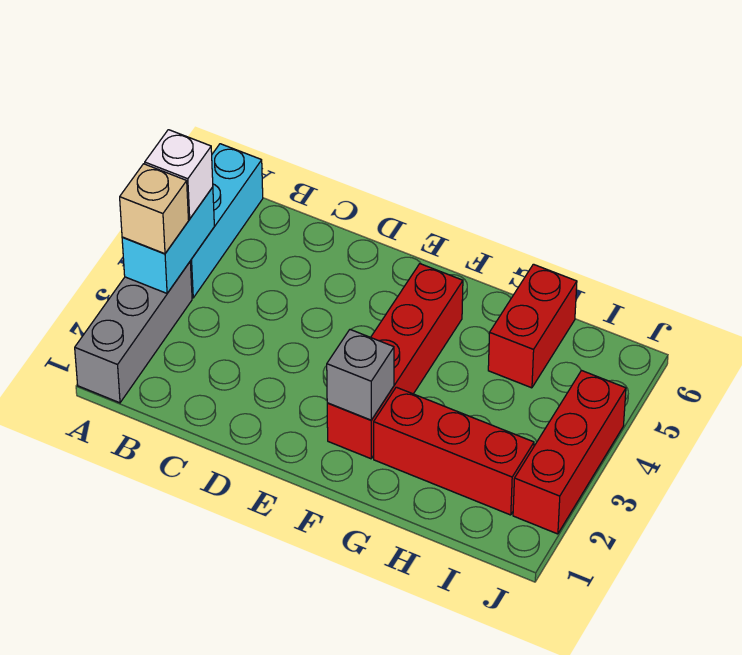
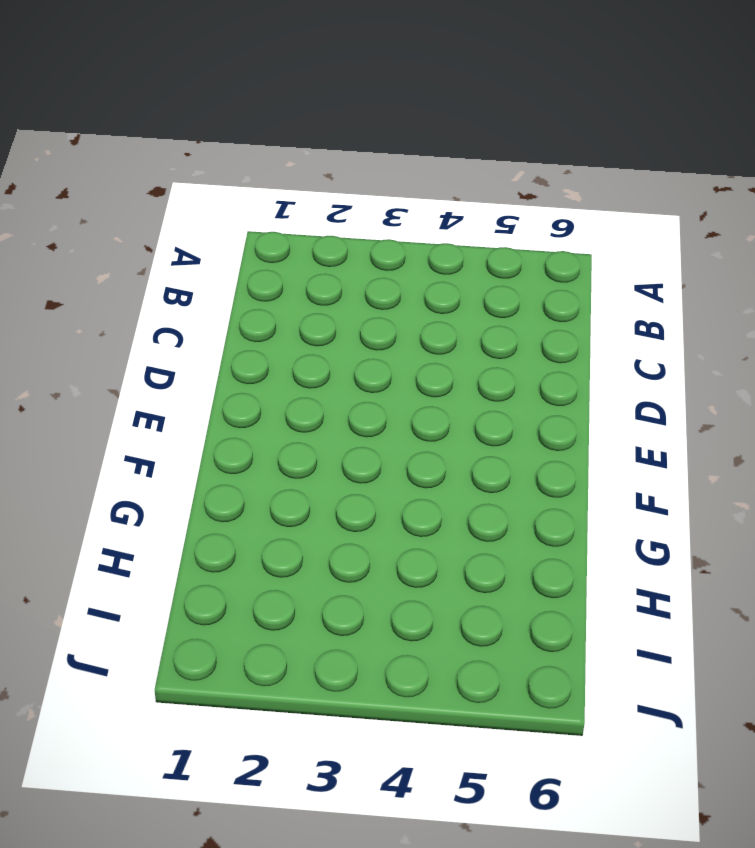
none -> grey brick A1:A3 level 1
none -> cyan brick A4:A6 level 1

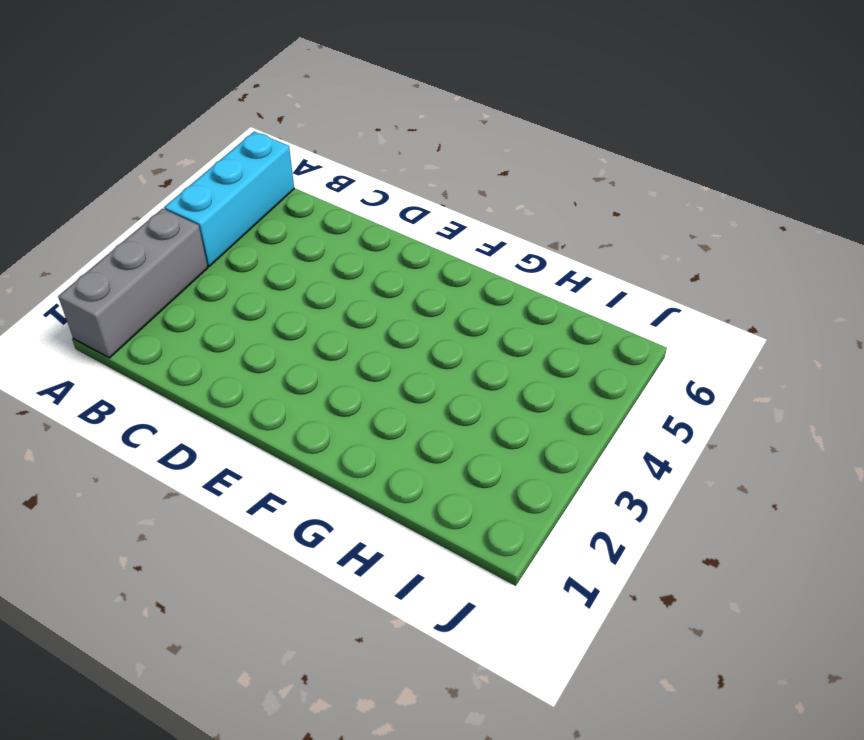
none -> red brick F2:F5 level 1
none -> red brick G2:I2 level 1

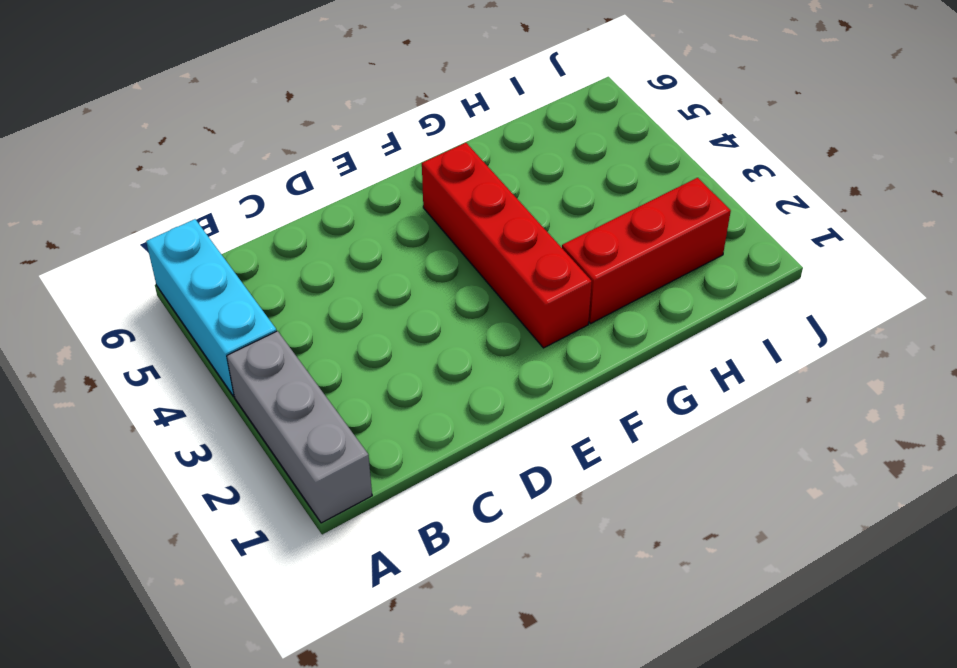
none -> red brick H5:H6 level 1
none -> red brick J2:J4 level 1

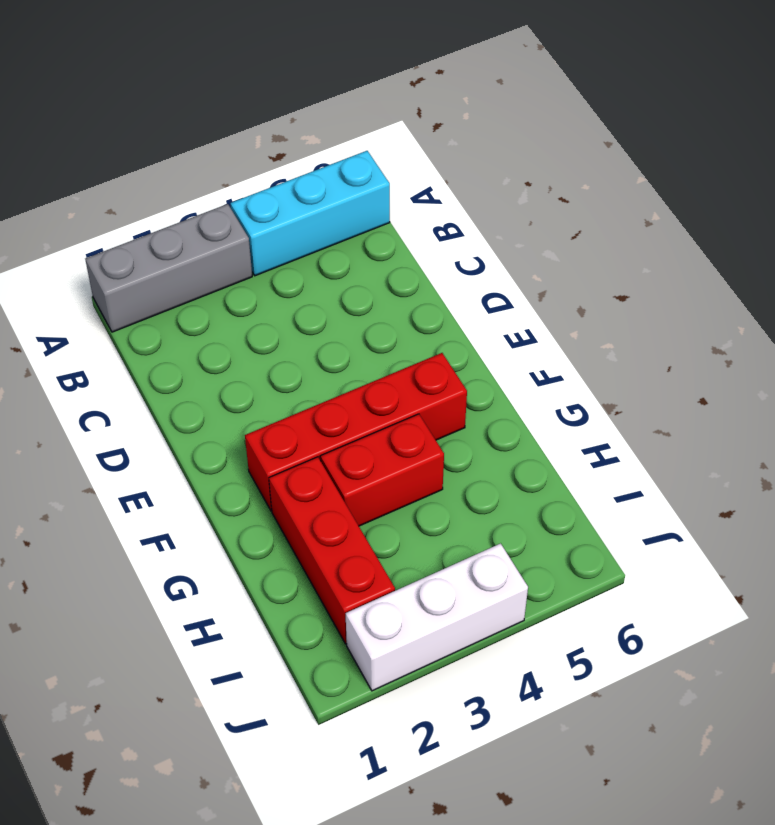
red brick G3:G4 level 1 -> red brick H5:H6 level 1
white brick J2:J4 level 1 -> red brick J2:J4 level 1
none -> cyan brick A3:A4 level 2
none -> grey brick F2 level 2

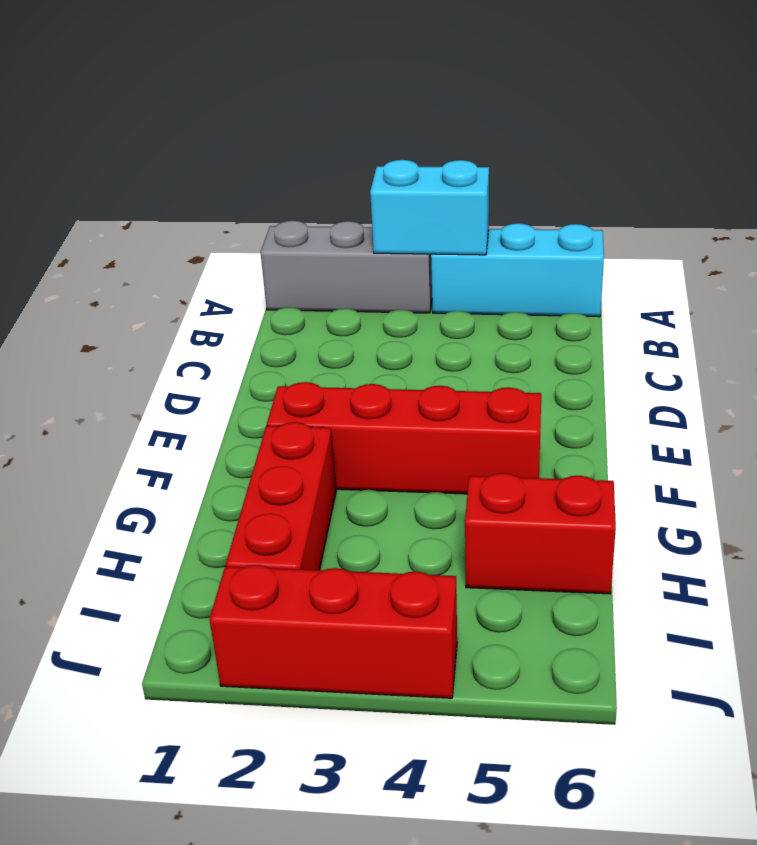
none -> grey brick F2 level 2
none -> tan brick A3 level 3

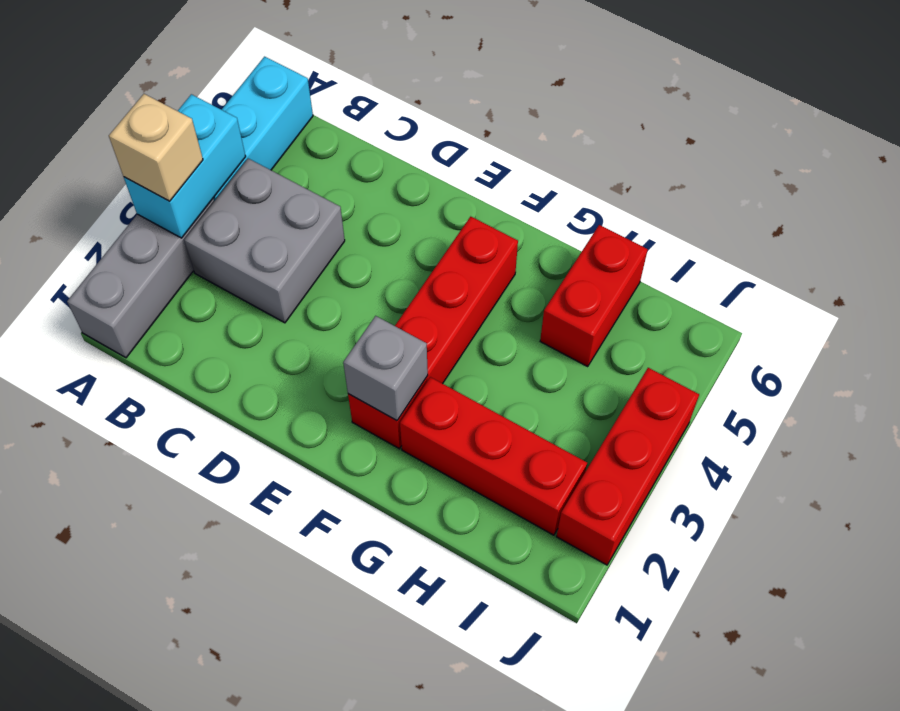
grey brick B3:C4 level 1 -> none
none -> white brick A4 level 3

